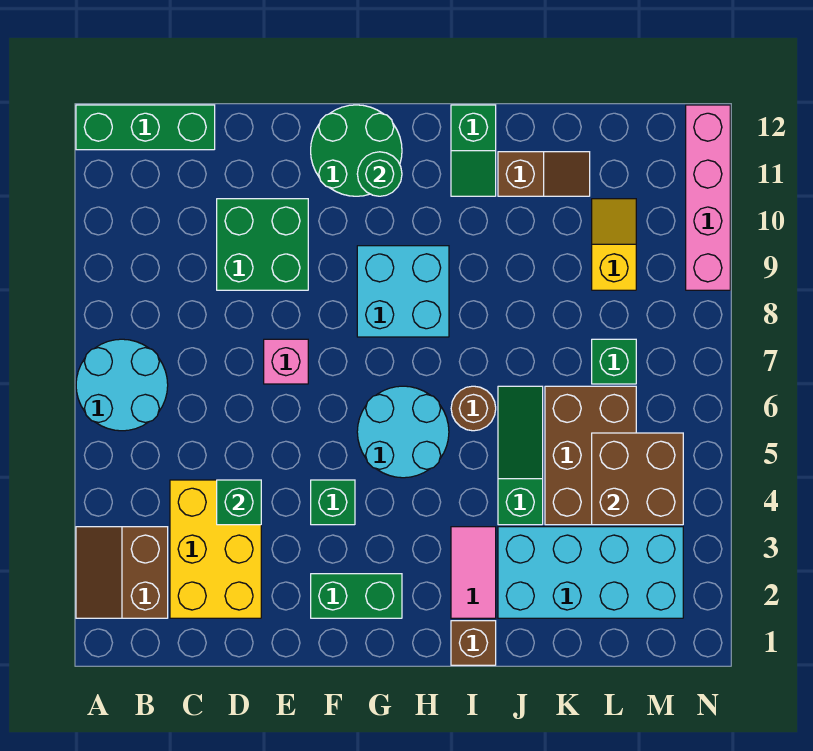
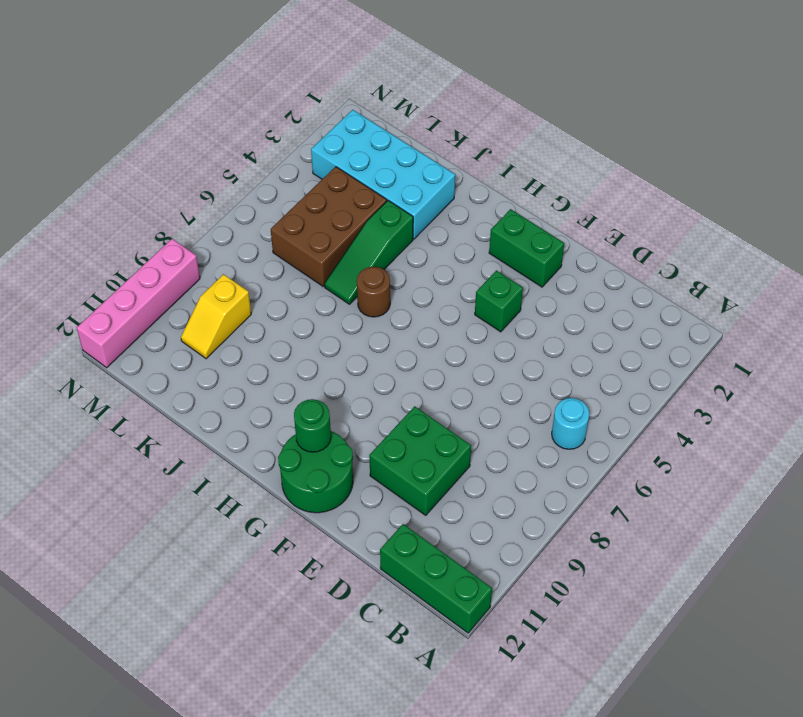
cyan round brick B6 level 1 -> cyan round brick A6:B7 level 1
none -> brown slope A2:B3 level 1 top B
none -> yellow brick C2:D4 level 1
none -> pink brick E7 level 1

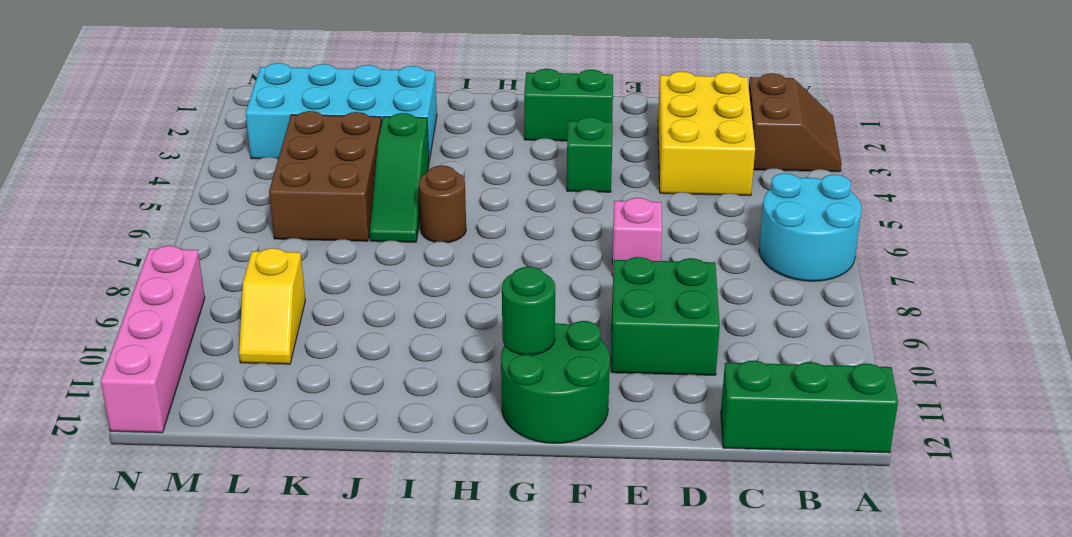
none -> cyan round brick G5:H6 level 1
none -> cyan brick G8:H9 level 1
none -> brown brick I1 level 1

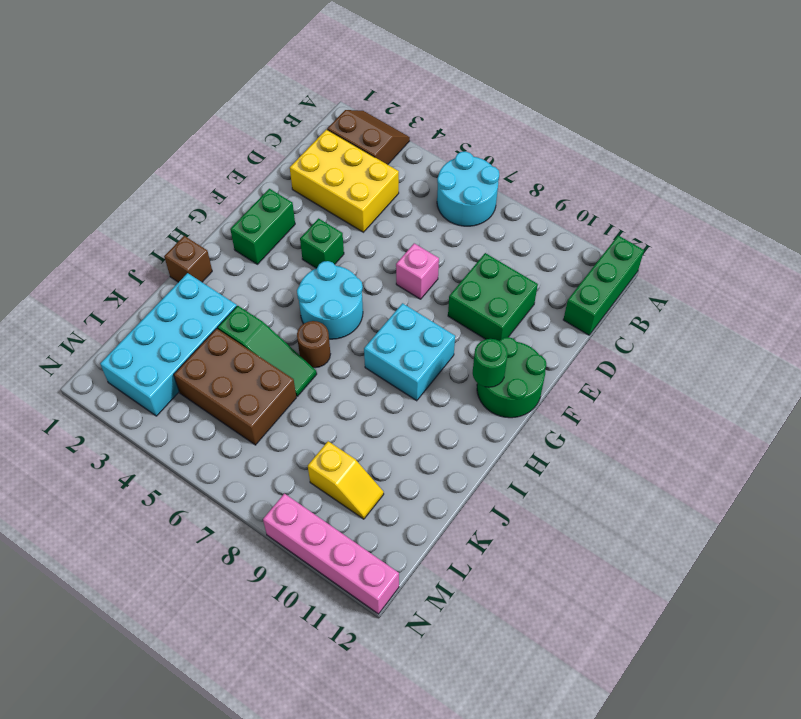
none -> pink tile I2:I3 level 1
none -> green slope I11:I12 level 1 top 12
none -> brown slope J11:K11 level 1 top J

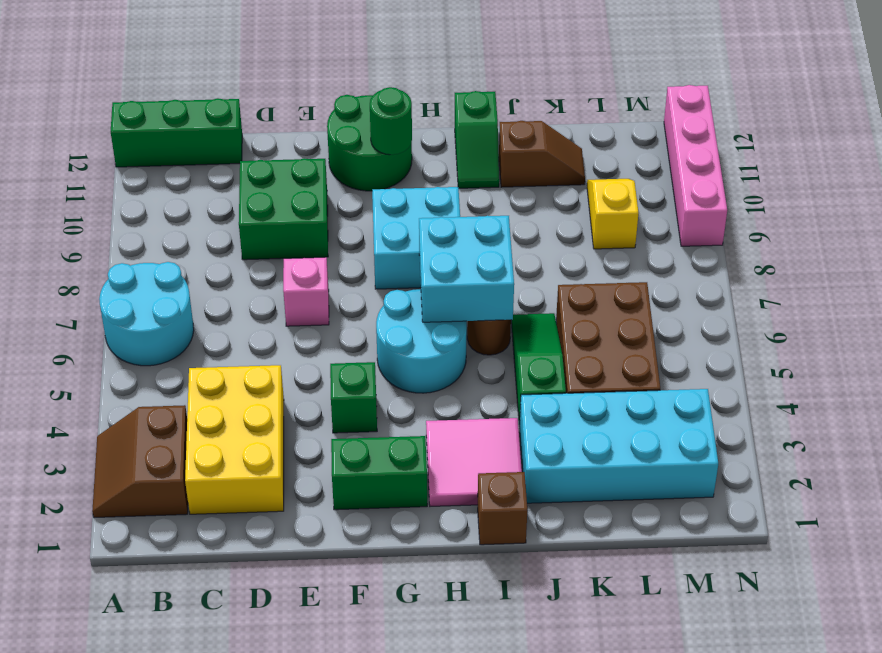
pink tile H2:I3 level 1 -> pink tile I2:I3 level 1
cyan brick H6:I7 level 2 -> none
none -> green brick L7 level 1
none -> green brick D4 level 2
none -> brown brick L4:M5 level 2

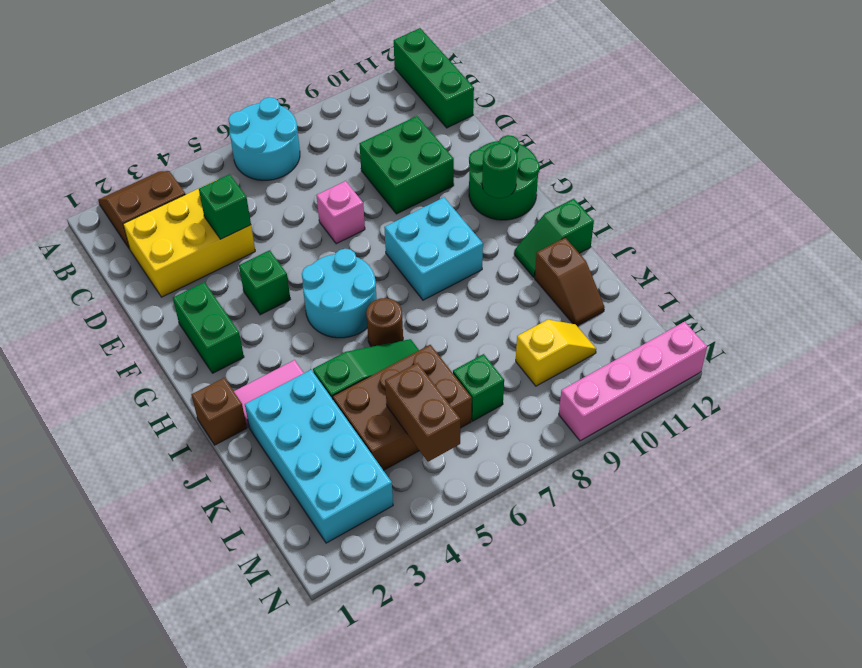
brown brick L5:M5 level 2 -> brown brick L4:M5 level 2

